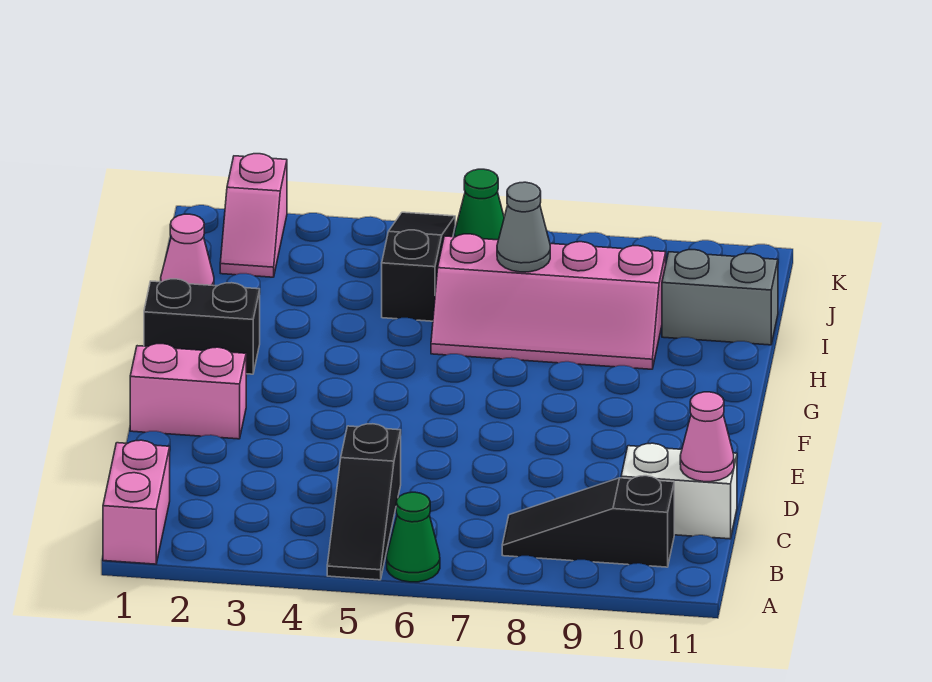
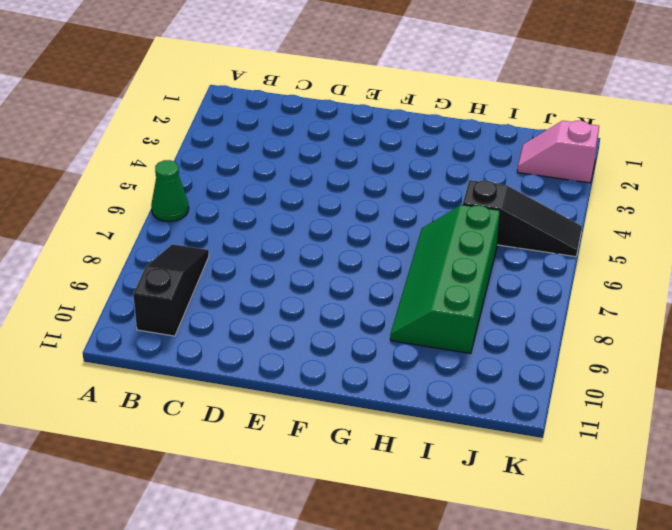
green slope H6:I9 level 1 top I -> pink slope H6:I9 level 1 top I
none -> pink brick A1:B1 level 1
none -> black slope A5:C5 level 1 top C
none -> white brick C10:C11 level 1

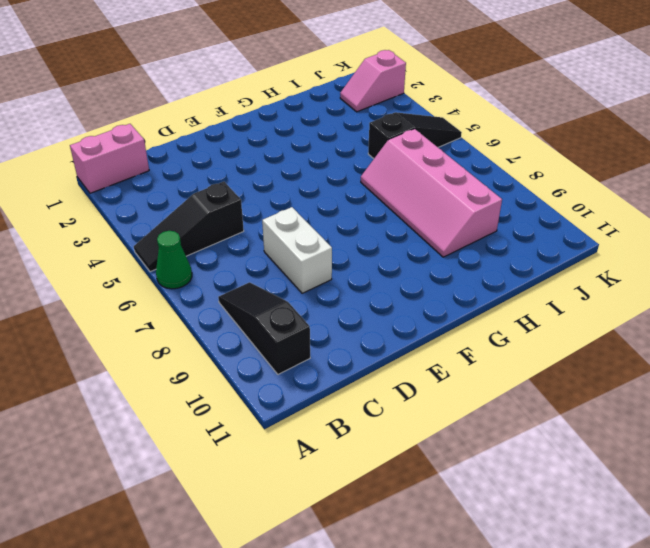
white brick D7:D8 level 1 -> white brick C10:C11 level 1
none -> pink brick E1:E2 level 1
none -> black brick G1:G2 level 1
none -> pink cone I1 level 1

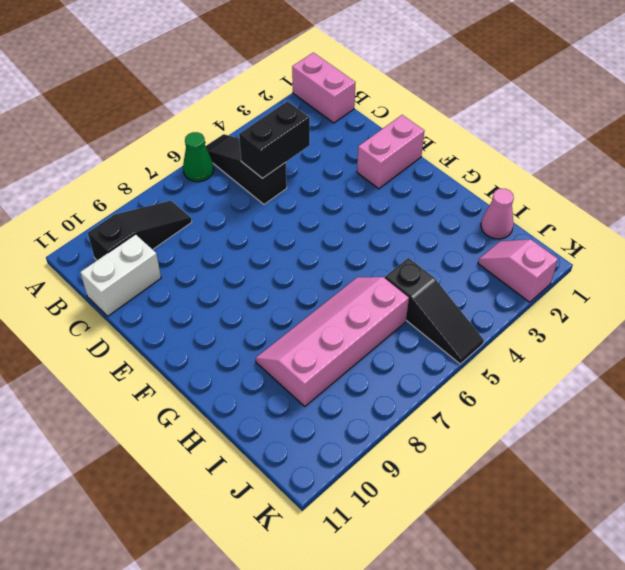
black brick C4:C5 level 2 -> black brick G1:G2 level 1
none -> grey brick I10:I11 level 1
none -> green cone K6 level 1
none -> pink cone C11 level 2

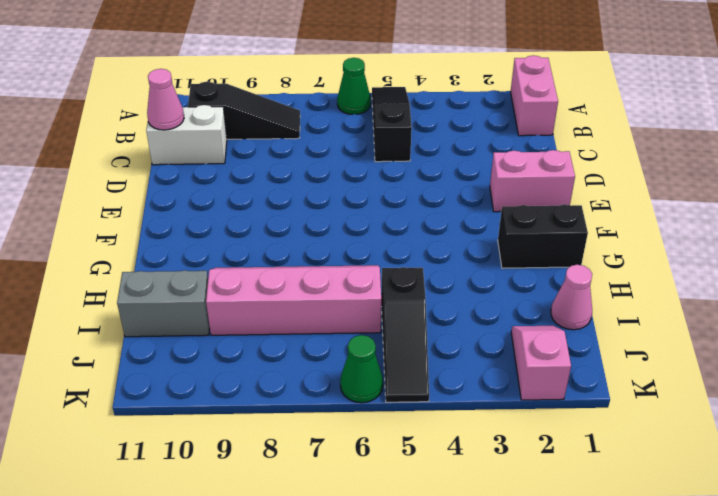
none -> grey cone I7 level 2

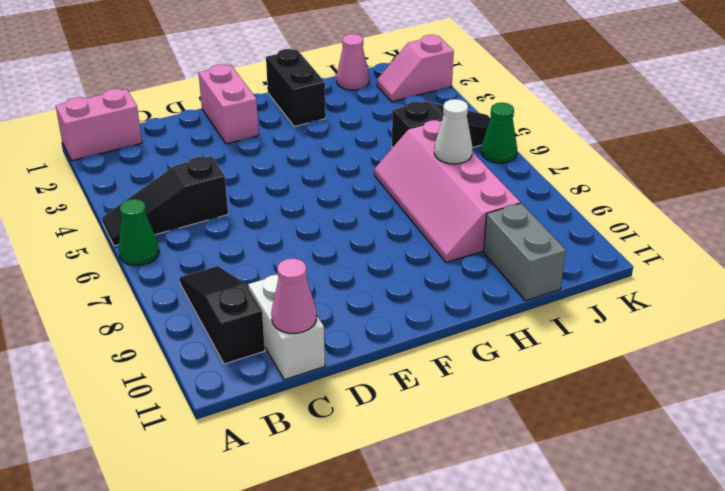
white cone I7 level 2 -> grey cone I7 level 2

